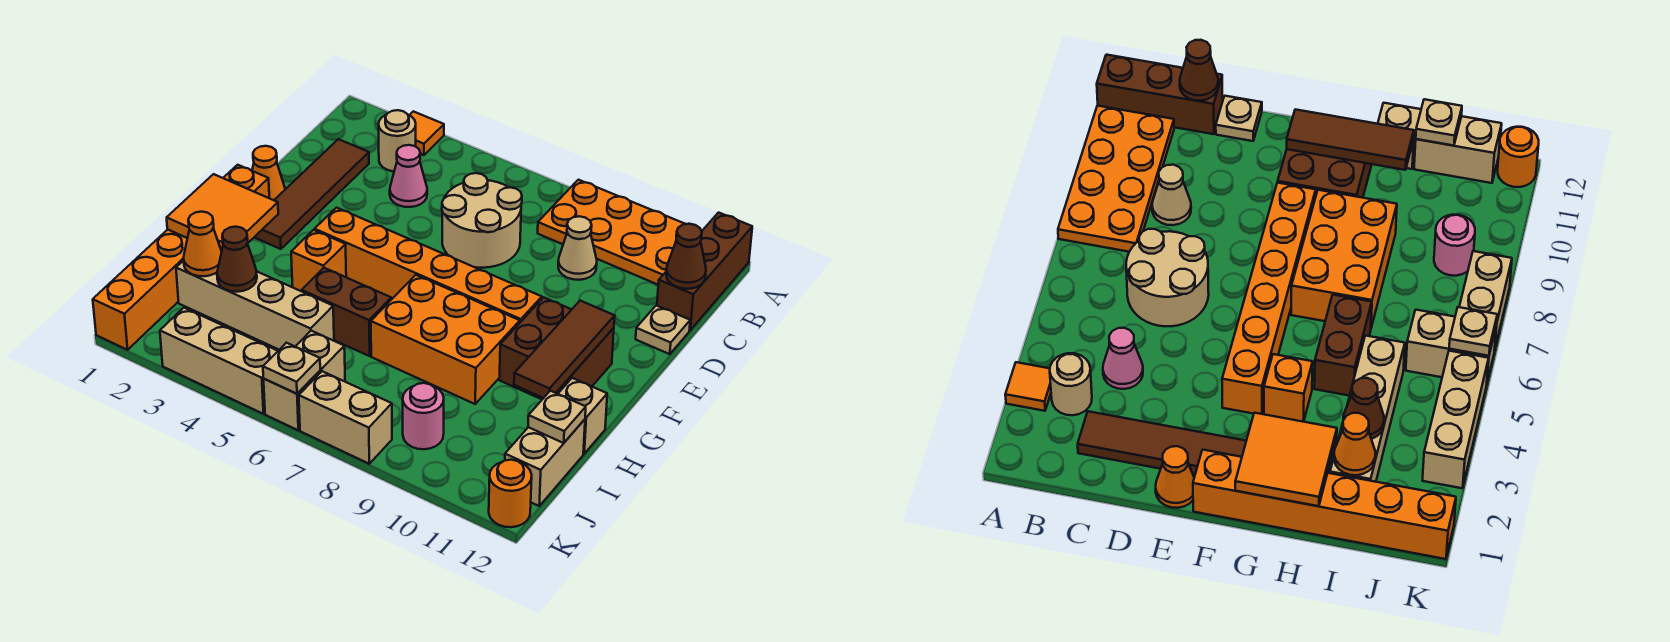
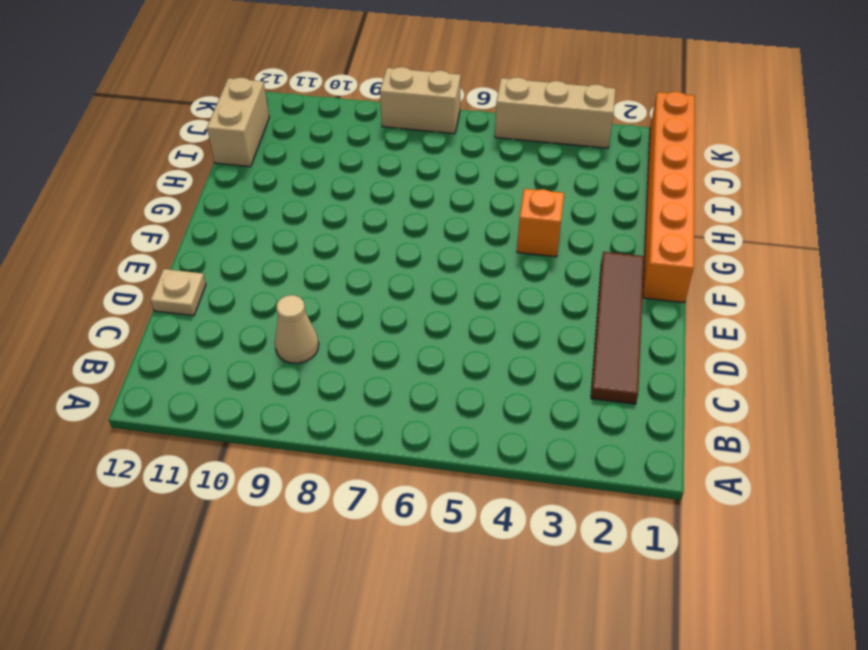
none -> orange tile A3 level 1
none -> orange plate A8:B11 level 1
none -> brown brick A12:C12 level 1
none -> tan round brick B3 level 1

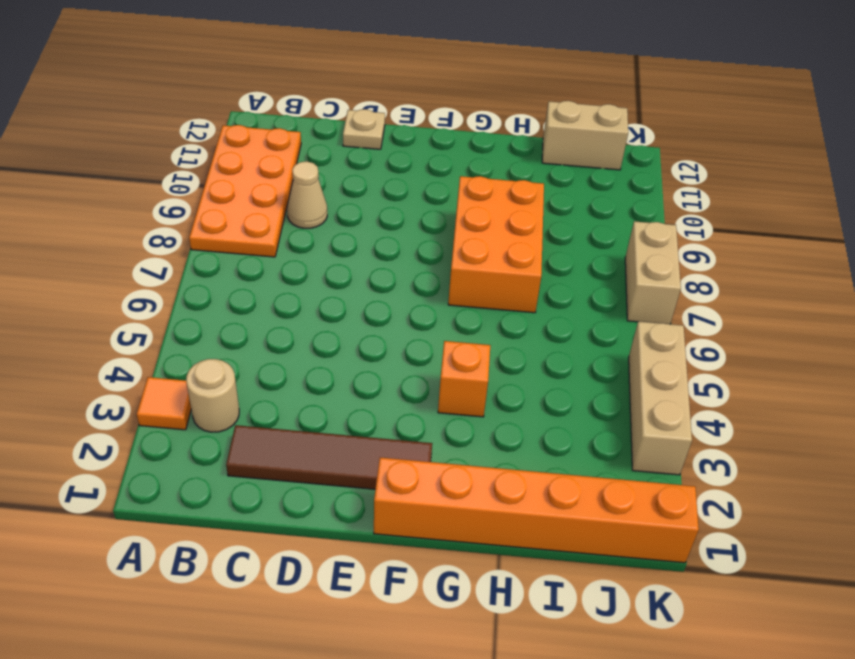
none -> brown brick A12:C12 level 1
none -> pink cone C4 level 1
none -> tan round brick C6:D7 level 1
none -> orange cone E1 level 1

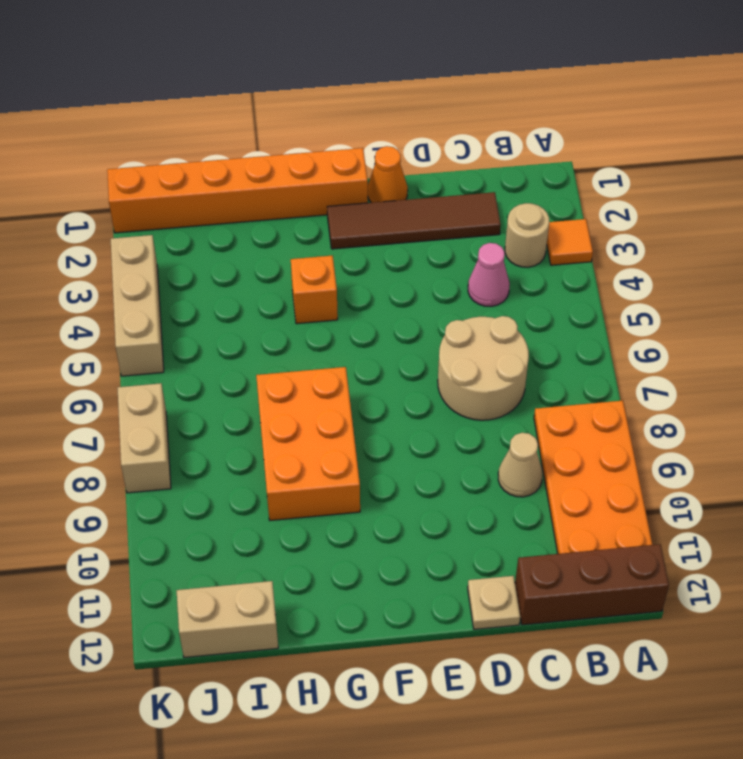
none -> orange brick F4:F9 level 1
none -> brown brick F10:G11 level 1
none -> brown brick H5:H6 level 1
none -> tan brick H12 level 1

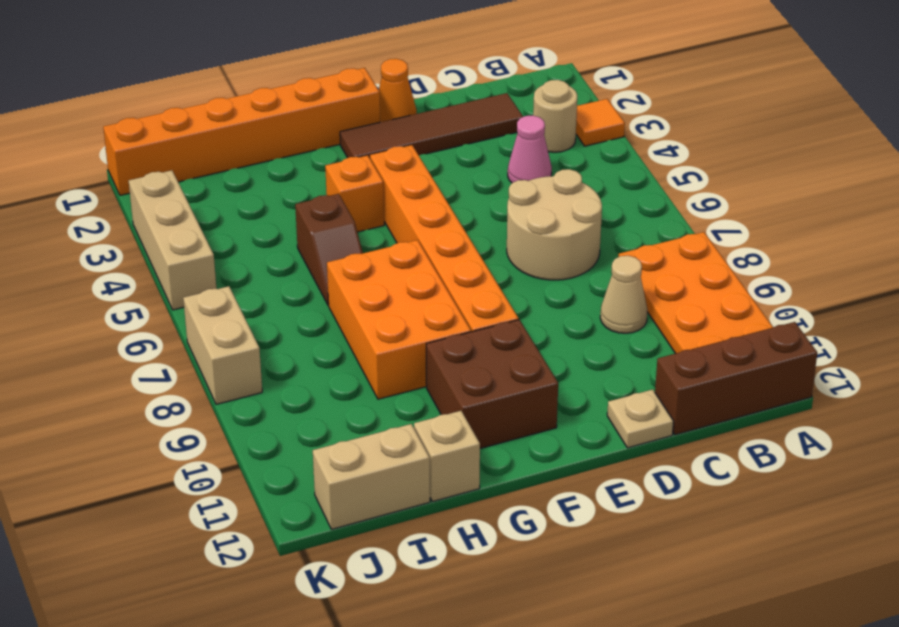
brown slope H5:H6 level 1 top 5 -> brown brick H5:H6 level 1
none -> tan brick I2:I5 level 1
none -> tan brick J6:K6 level 1
none -> pink round brick J9 level 1
none -> orange round brick K12 level 1

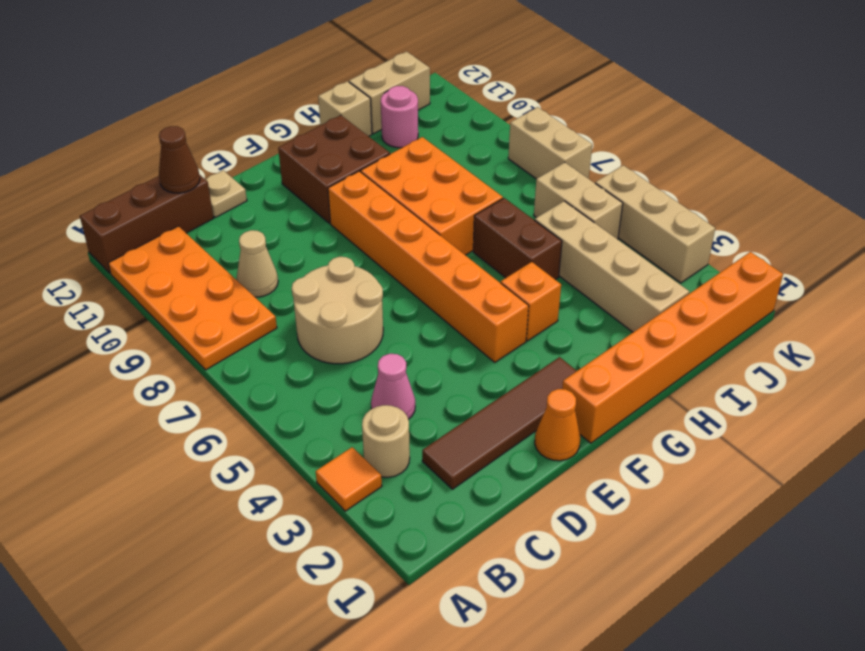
pink round brick I11 level 1 -> pink round brick J9 level 1
tan brick J5:J6 level 1 -> tan brick J6:K6 level 1
none -> orange round brick K12 level 1
none -> brown tile F11:H11 level 2
none -> orange tile G1:H2 level 2
none -> orange cone I2 level 2

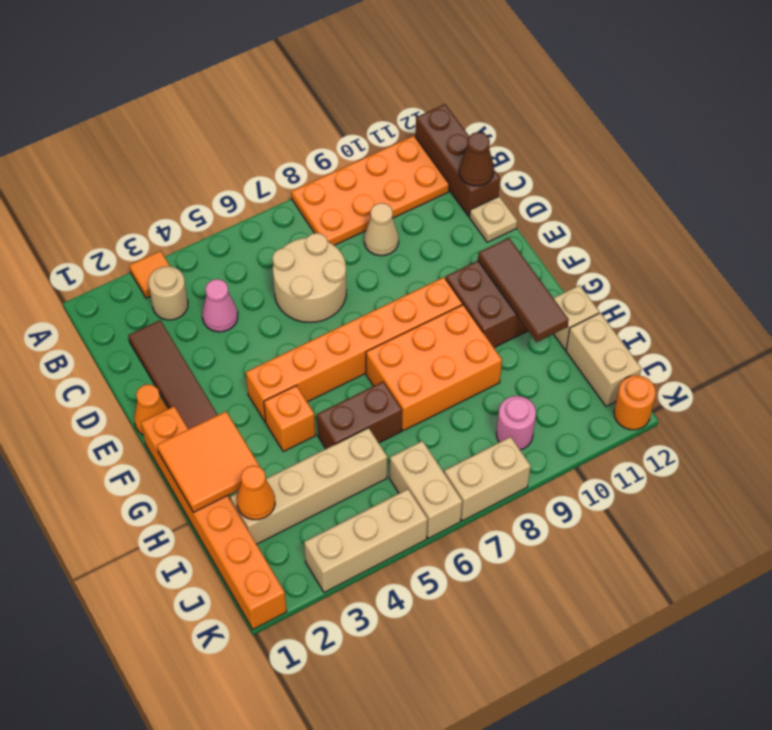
none -> brown cone I3 level 2
none -> tan plate I12 level 2
none -> tan plate K6 level 2

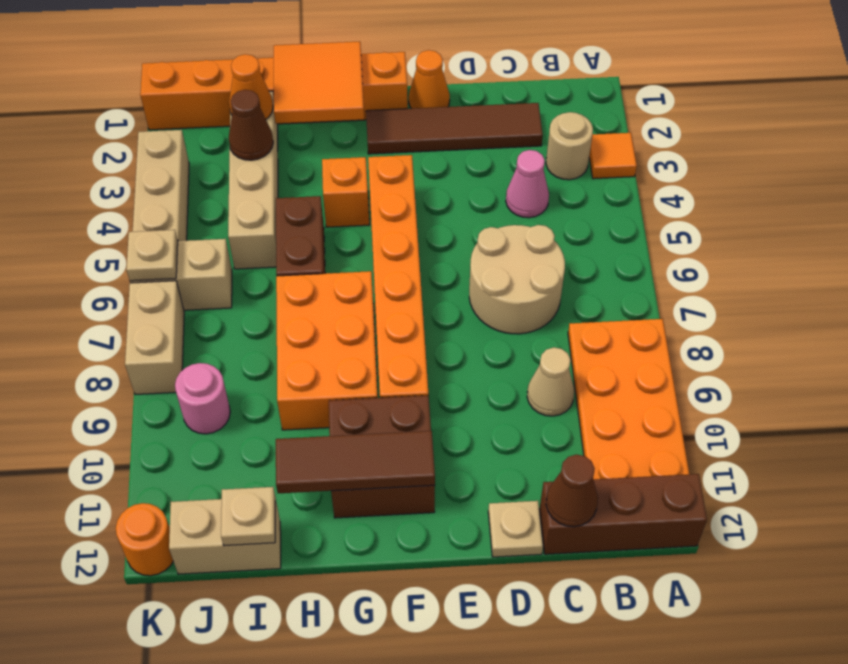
none -> tan brick H12 level 1

